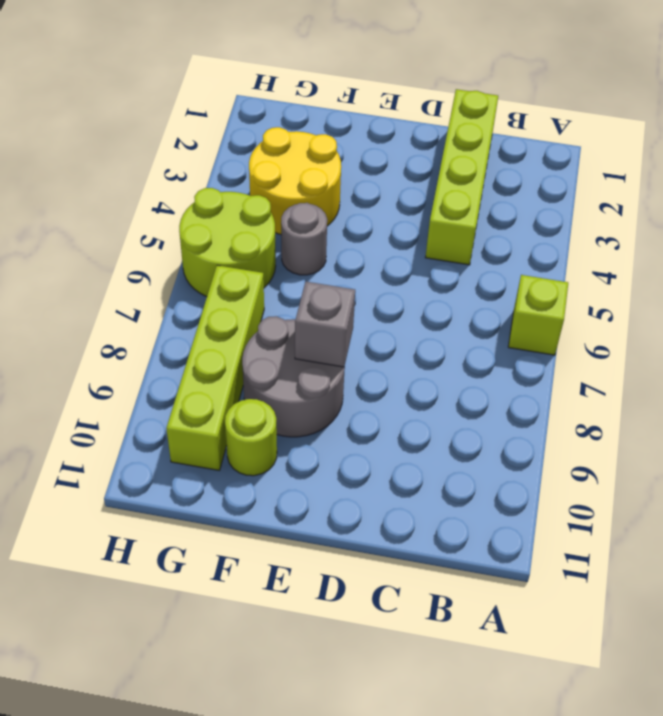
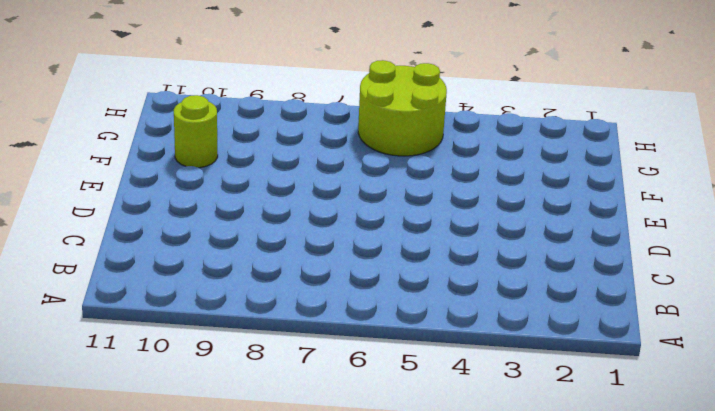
none -> lime brick A6 level 1
none -> lime brick C1:C4 level 1

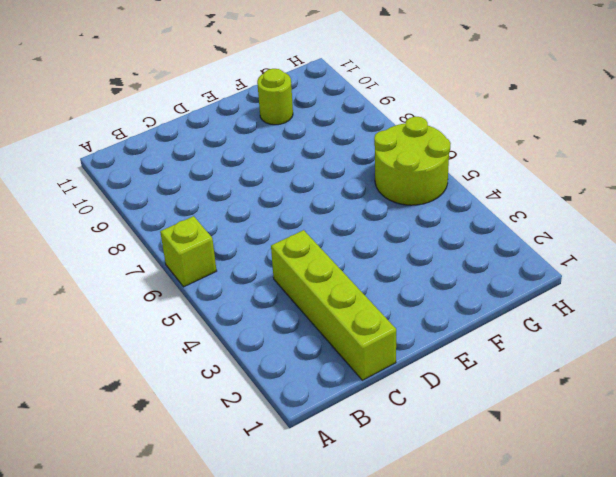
none -> grey round brick E8:F9 level 1
none -> yellow round brick F3:G4 level 1

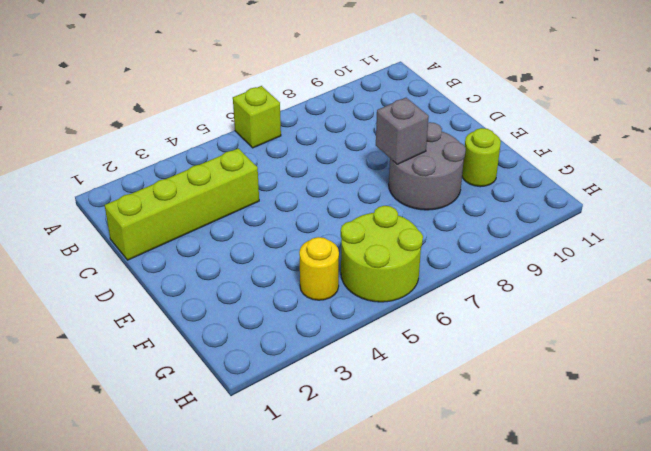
yellow round brick G4 level 1 -> yellow round brick F3:G4 level 1
none -> grey round brick F5 level 1
none -> lime brick G7:G10 level 1

